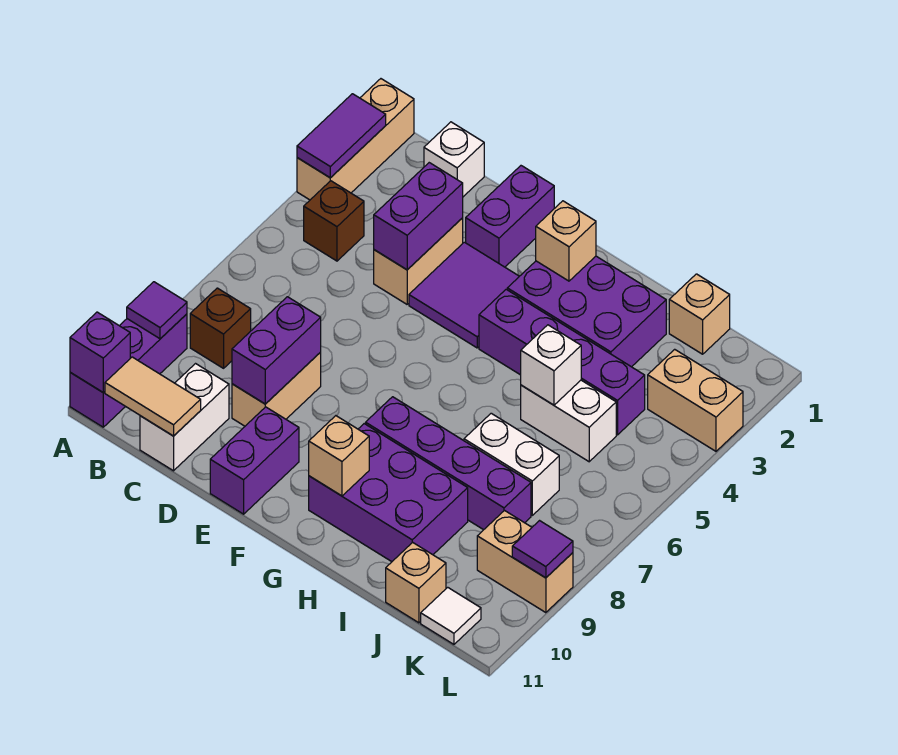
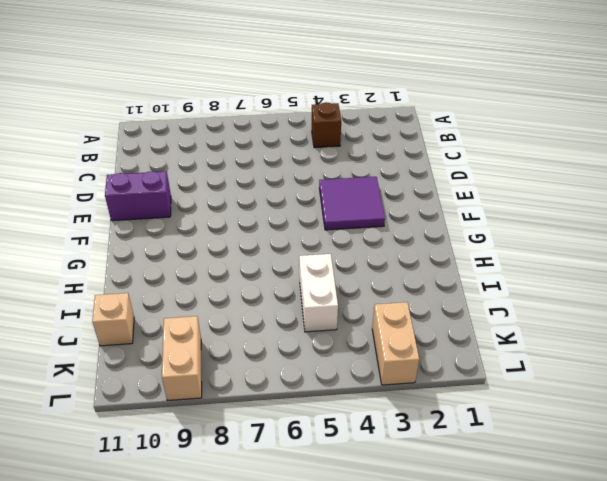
none -> tan brick A1:A3 level 1
none -> purple brick A9:A11 level 1
none -> brown brick B8 level 1
none -> white brick C1 level 1

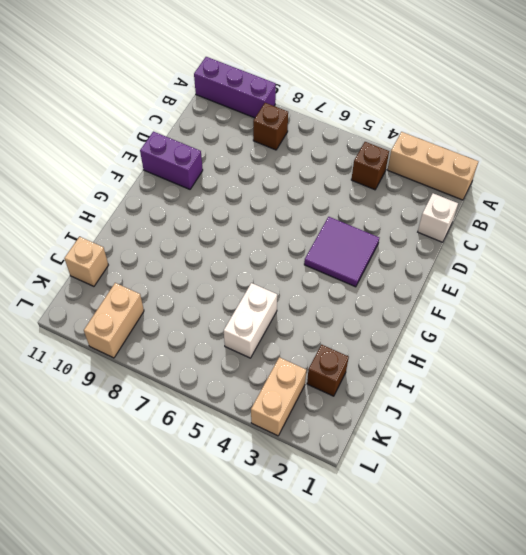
brown brick J2 level 1 -> none
none -> white brick C10:C11 level 1
none -> tan brick D3:D4 level 1
none -> tan brick D8:D9 level 1
none -> purple brick E1:E2 level 1

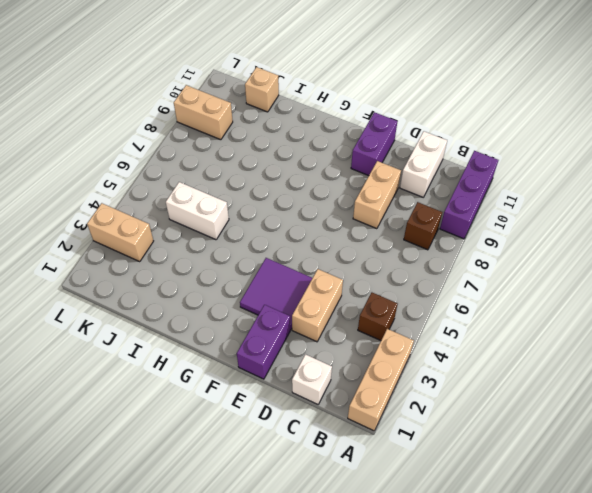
none -> purple brick G2:I3 level 1
none -> purple brick G4:J4 level 1
none -> purple brick G8:J8 level 1
none -> purple brick G9:I10 level 1

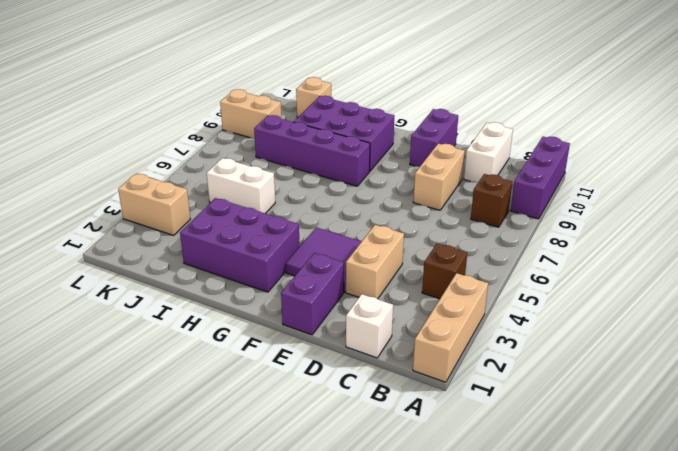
none -> purple brick G4:J4 level 1
none -> white brick I7:J7 level 1
none -> tan brick J1 level 1
none -> white tile K11 level 1

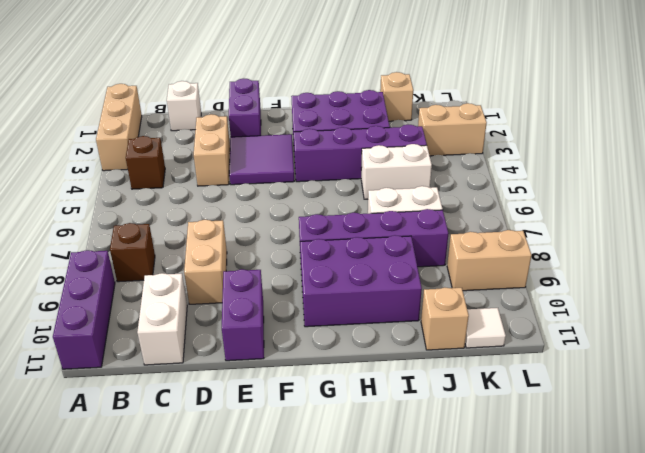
none -> purple tile A2:A3 level 2
none -> purple tile A9 level 2
none -> purple brick A11 level 2
none -> tan tile B11:C11 level 2

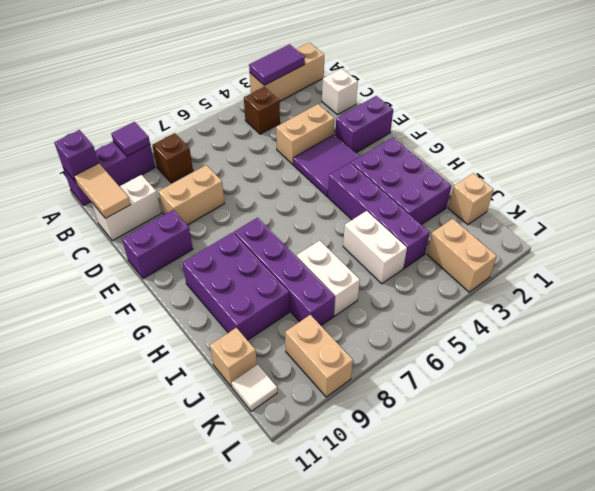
none -> purple brick D3:D4 level 2
none -> purple brick D8:D9 level 2
none -> tan brick G2 level 2
none -> tan brick G10 level 2

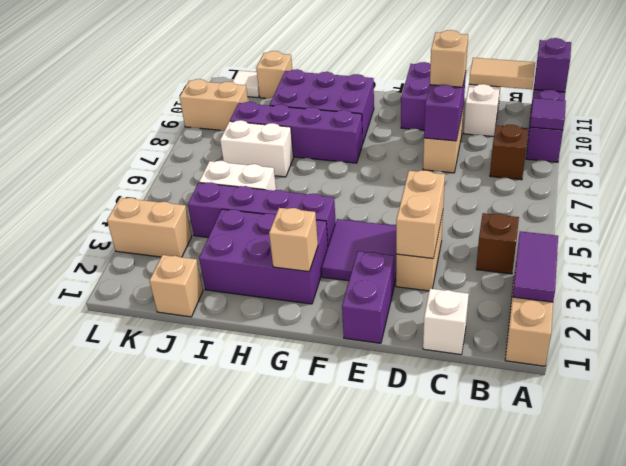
tan brick D3:D4 level 2 -> purple brick D3:D4 level 2
tan brick D9 level 3 -> tan brick G10 level 2
none -> white brick I5 level 2
none -> purple tile L9 level 2

